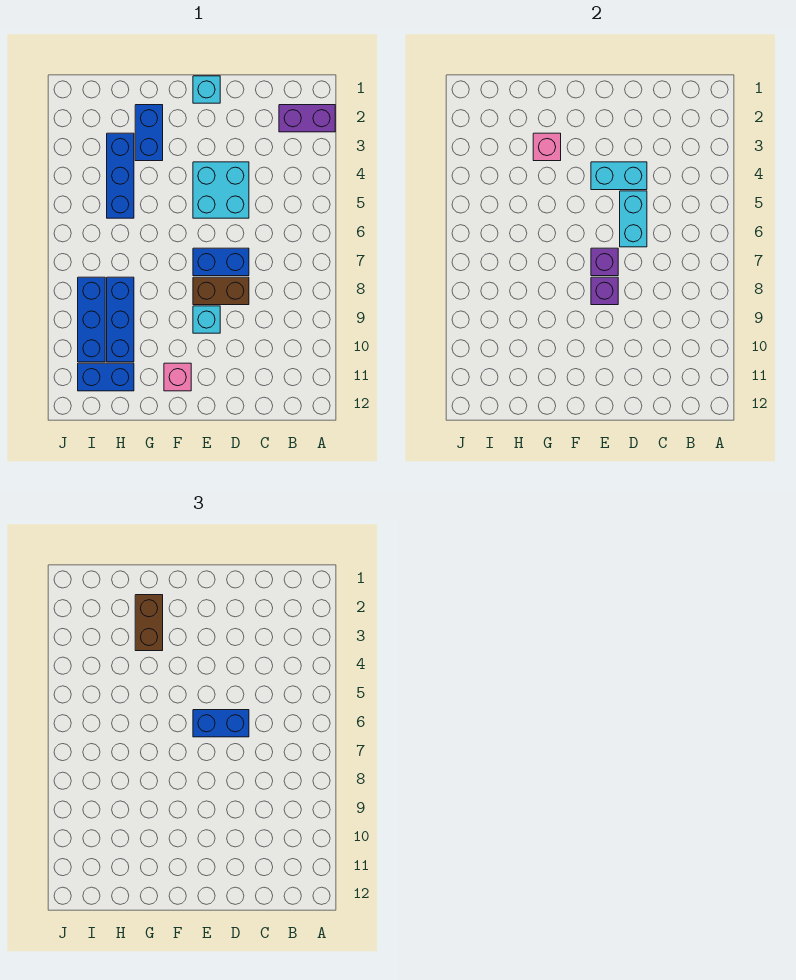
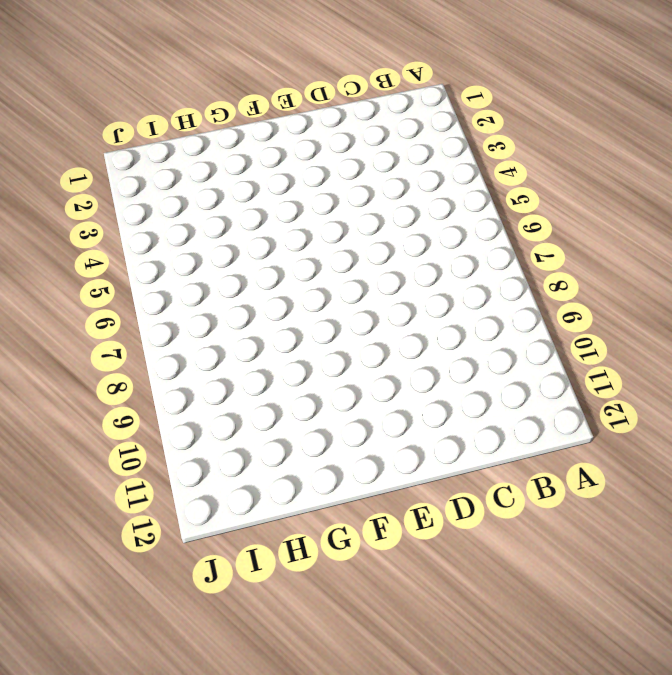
none -> purple brick A2:B2 level 1
none -> cyan brick D4:E5 level 1
none -> blue brick D7:E7 level 1

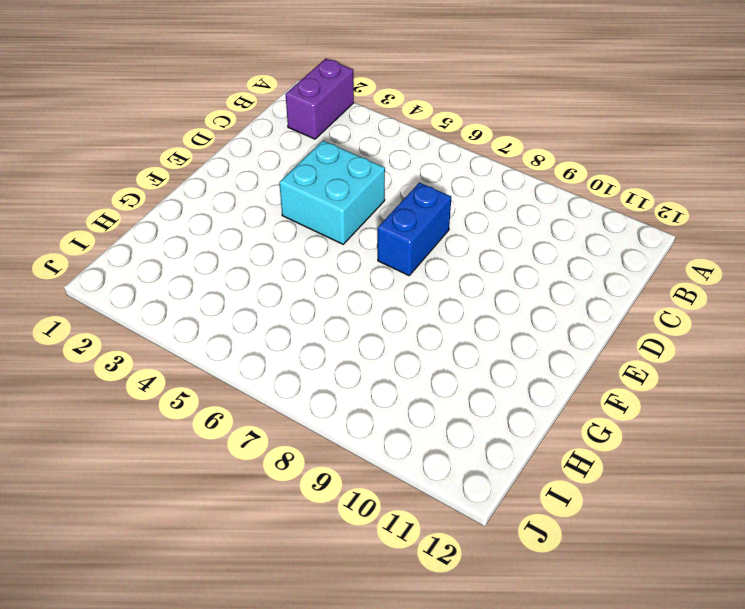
none -> brown brick D8:E8 level 1
none -> cyan brick E1 level 1
none -> cyan brick E9 level 1

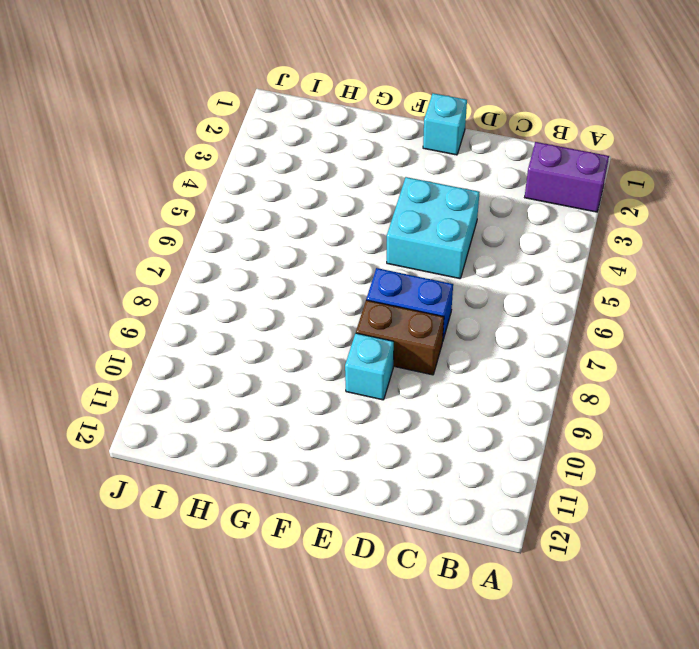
none -> pink brick F11 level 1
none -> blue brick G2:G3 level 1
none -> blue brick H3:H5 level 1

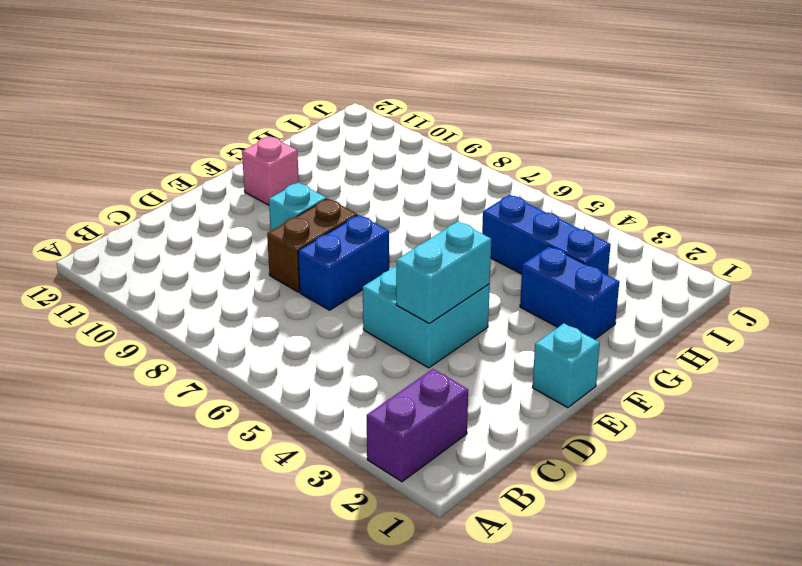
none -> blue brick H8:H10 level 1
none -> blue brick H11:I11 level 1
none -> blue brick I8:I10 level 1

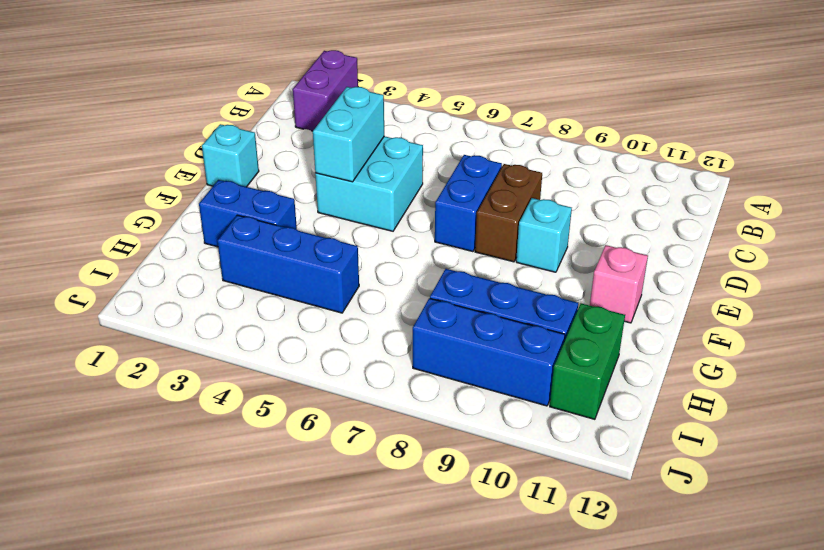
green brick H11:I11 level 1 -> blue brick H11:I11 level 1
none -> cyan brick D5:D6 level 2
none -> purple brick E7 level 2
none -> purple brick E8 level 2

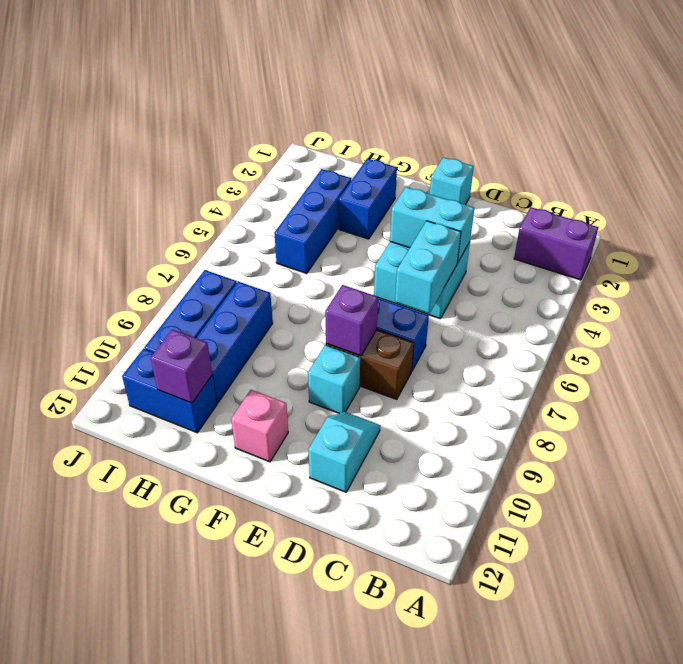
cyan slope D10:D11 level 1 top 11 -> none
purple brick H11 level 2 -> purple brick E7 level 2
none -> pink brick G3 level 2
none -> blue brick D6:E6 level 3
none -> brown brick G2:G3 level 3

